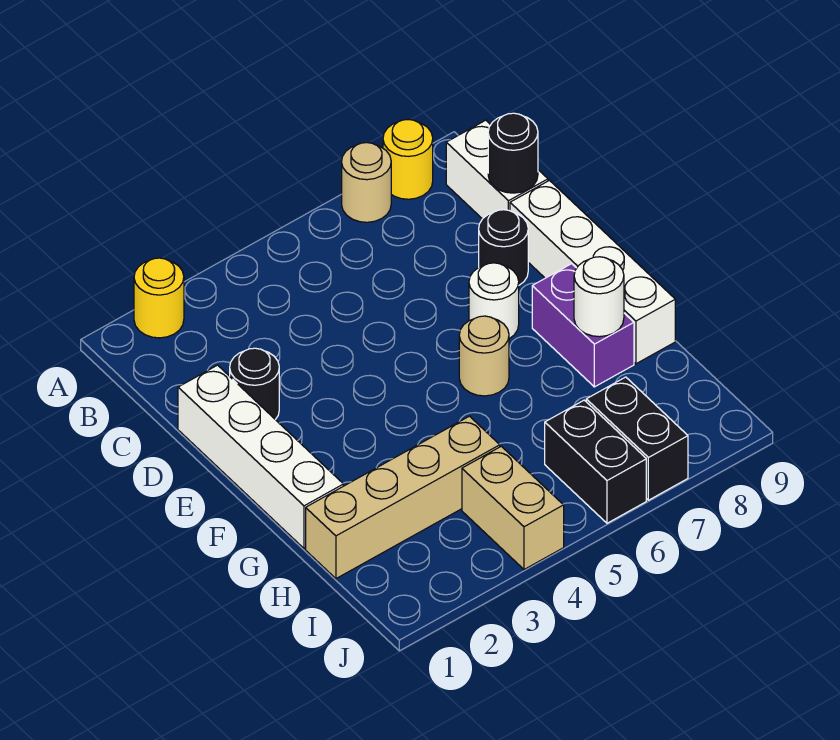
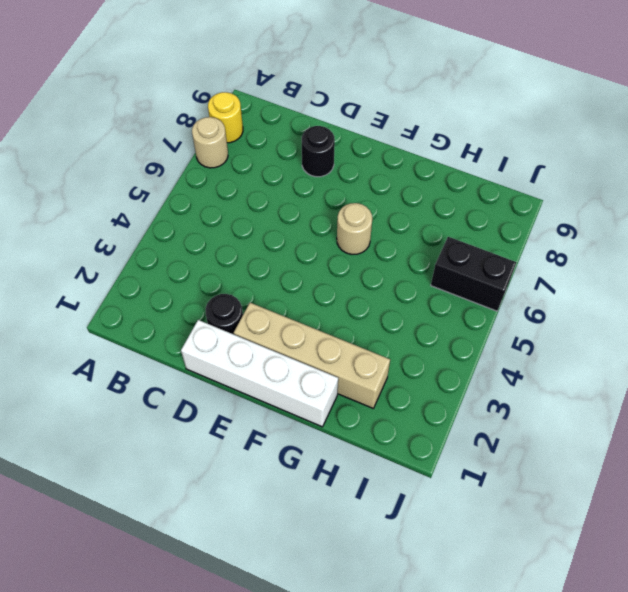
tan brick E2:H2 level 1 -> tan brick H1:H4 level 1
none -> yellow round brick A2 level 1
none -> white brick B9:C9 level 1
none -> white brick D9:G9 level 1

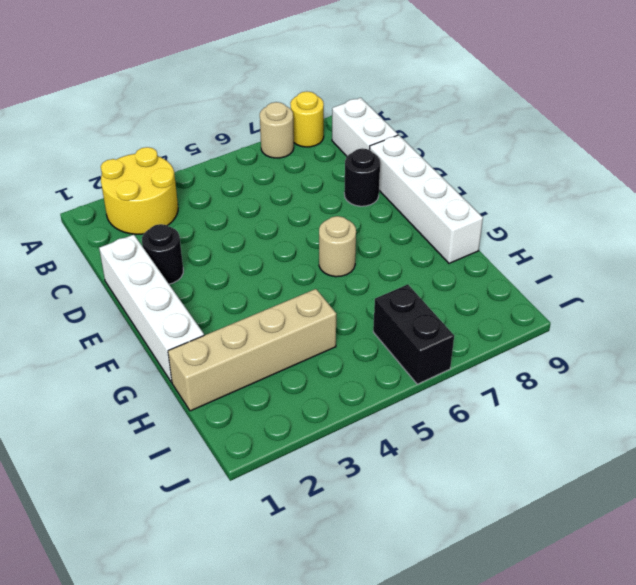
yellow round brick A2:B3 level 1 -> yellow round brick A2 level 1
none -> white round brick E7 level 1
none -> purple brick F8:G8 level 1
none -> tan brick I4:J4 level 1

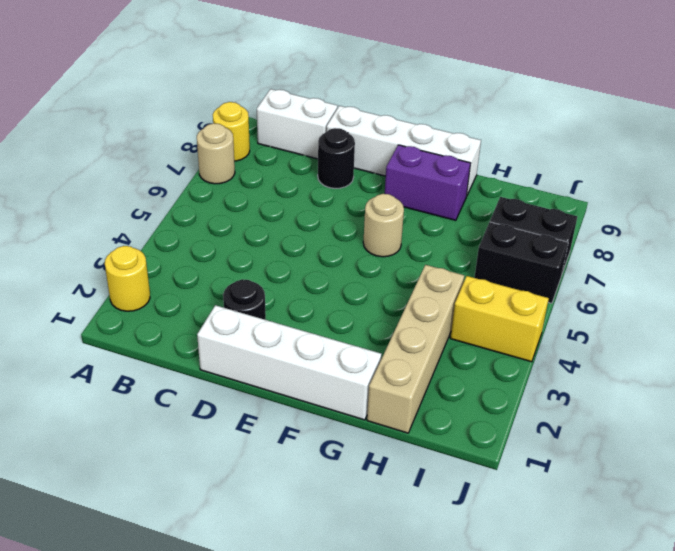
yellow brick I4:J4 level 1 -> tan brick I4:J4 level 1
none -> white round brick E7 level 1
none -> black round brick C9 level 2
none -> white round brick G8 level 2

